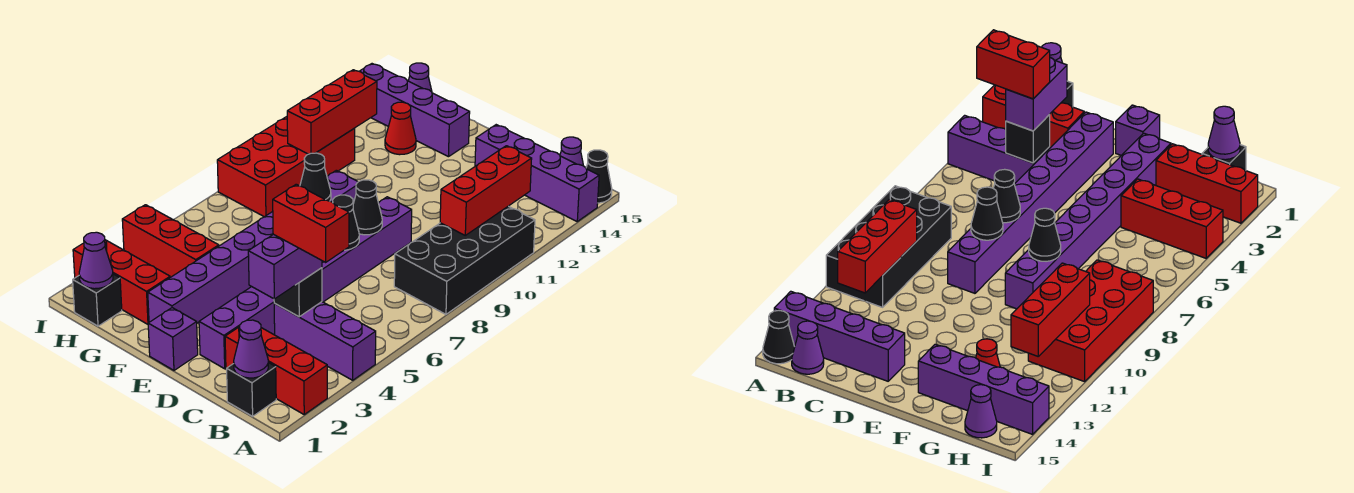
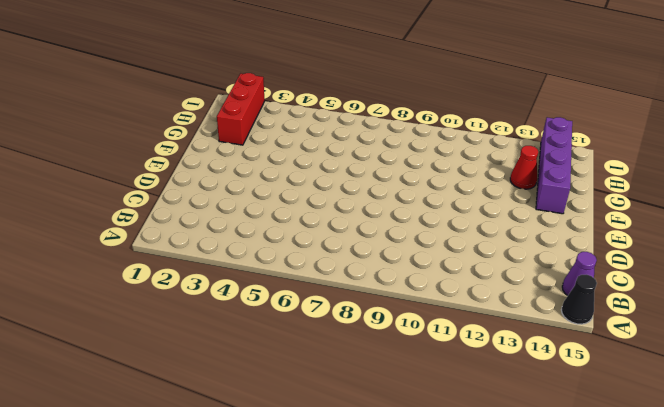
none -> red brick A2:C2 level 1
none -> purple brick A4:C4 level 1
none -> black brick A8:B11 level 1

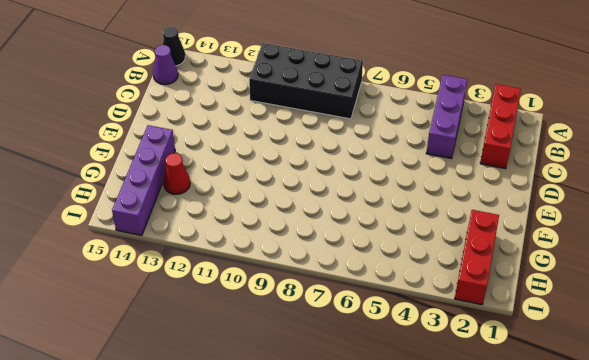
none -> purple brick A14:D14 level 1
none -> black brick B1 level 1
none -> purple brick D2:D9 level 1

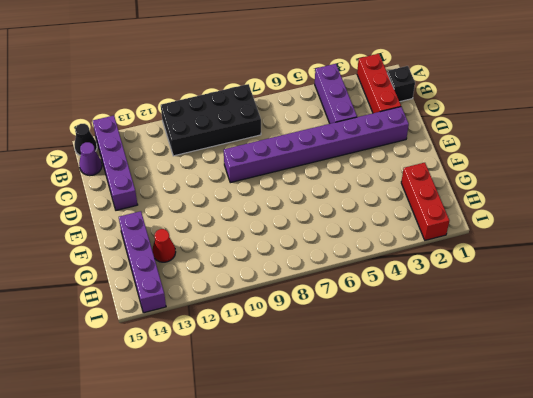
none -> purple brick E1 level 1
none -> purple brick F2:F9 level 1
none -> red brick G4:I4 level 1

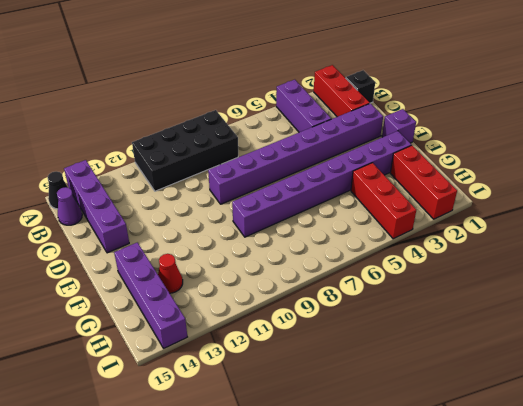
none -> black brick H1 level 1
none -> red brick H8:I11 level 1
none -> purple cone H15 level 1

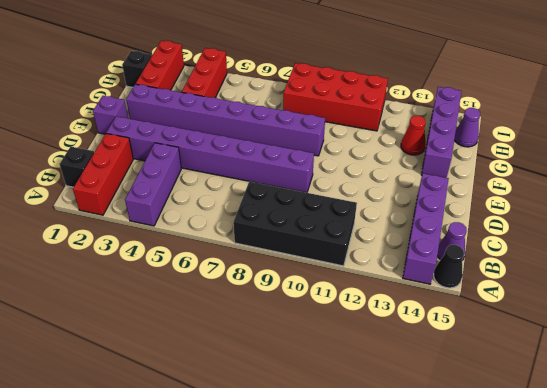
none -> purple cone B1 level 2
none -> red brick B10:B12 level 2
none -> black brick C4 level 2

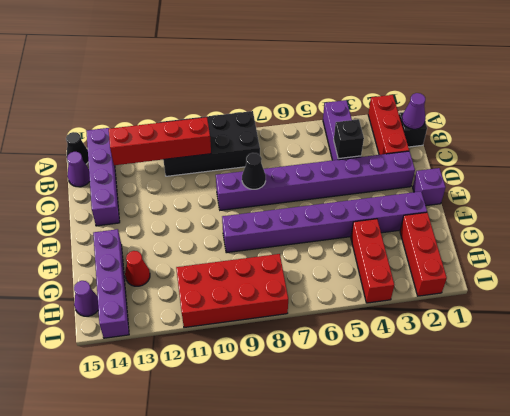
red brick B10:B13 level 2 -> red brick B10:B12 level 2
none -> black brick H1 level 1
none -> black cone D7 level 2
none -> black cone F8 level 2

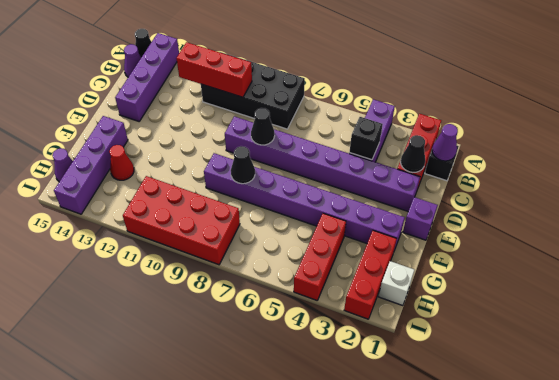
black cone C2 level 2 -> black cone D7 level 2
white brick H1 level 1 -> black brick H1 level 1
none -> purple cone H1 level 2
none -> red brick H10:H12 level 2
none -> purple brick C3:C4 level 3

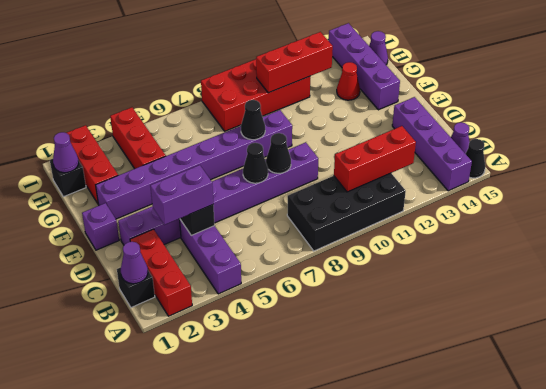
none -> red brick B4:C4 level 4

